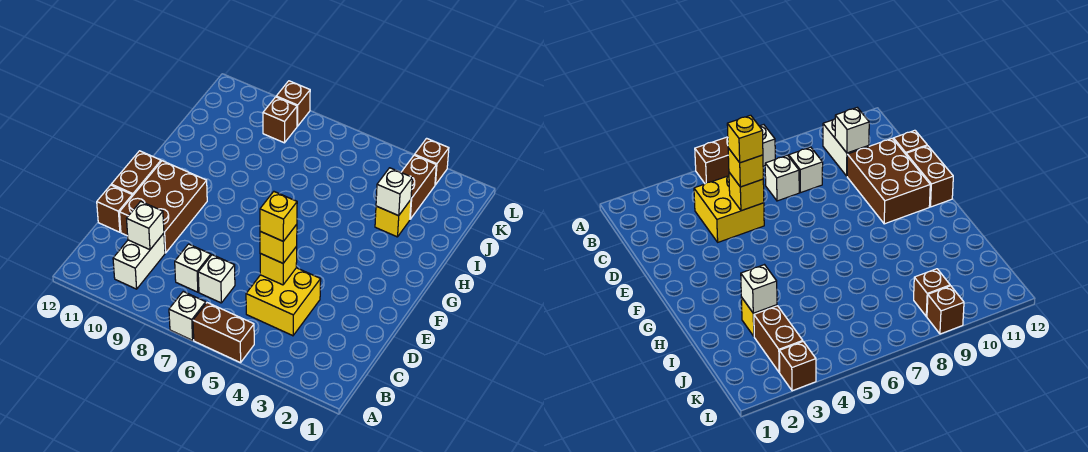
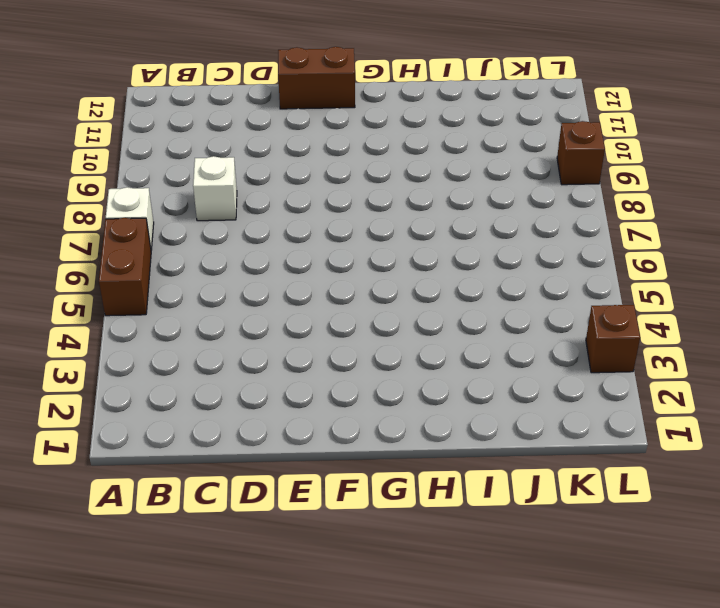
none -> white brick B10:C10 level 1
none -> yellow brick C4:D5 level 1
none -> white brick C7 level 1

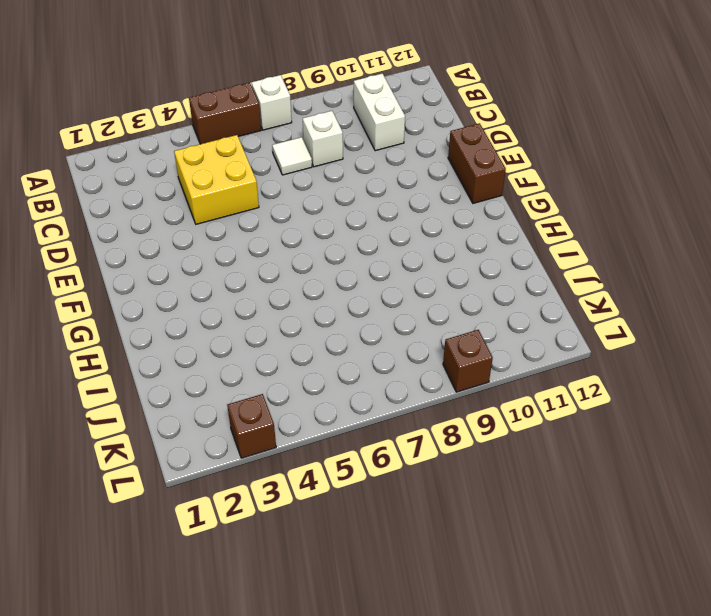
white tile C7 level 1 -> white brick C7 level 1
none -> brown brick D10:F11 level 1
none -> brown brick D12 level 1
none -> yellow brick I3 level 1

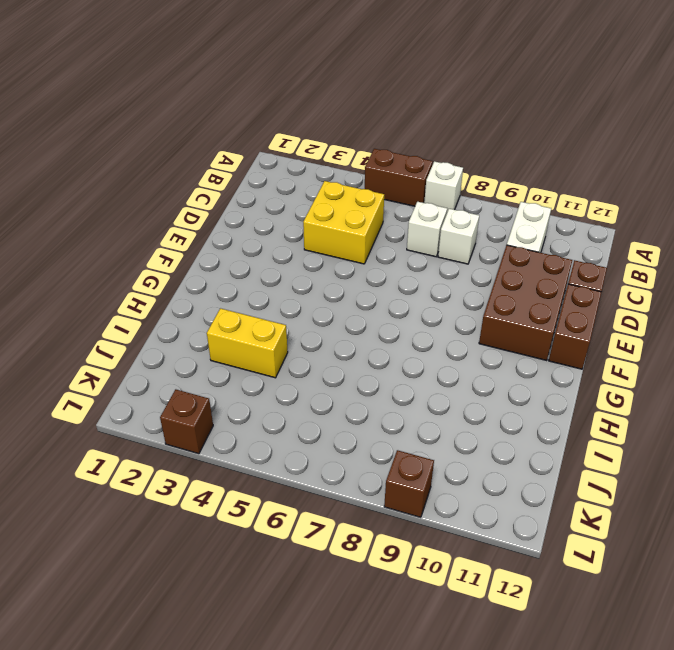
yellow brick I3:I4 level 1 -> yellow brick I3 level 1
none -> brown brick J3:K3 level 1
none -> brown brick K9 level 1
none -> white brick C10 level 2

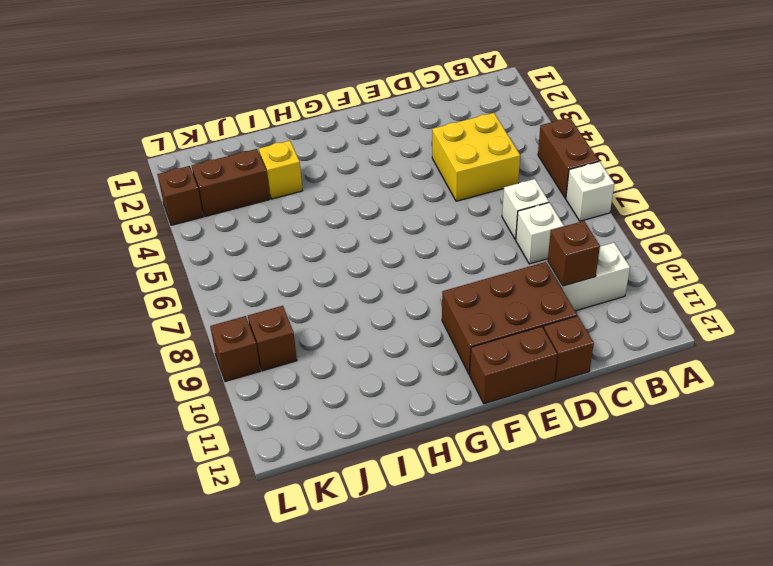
brown brick C10 level 2 -> white brick C10 level 2
none -> yellow brick D5 level 2
none -> white brick I3 level 2
none -> yellow brick D5 level 3

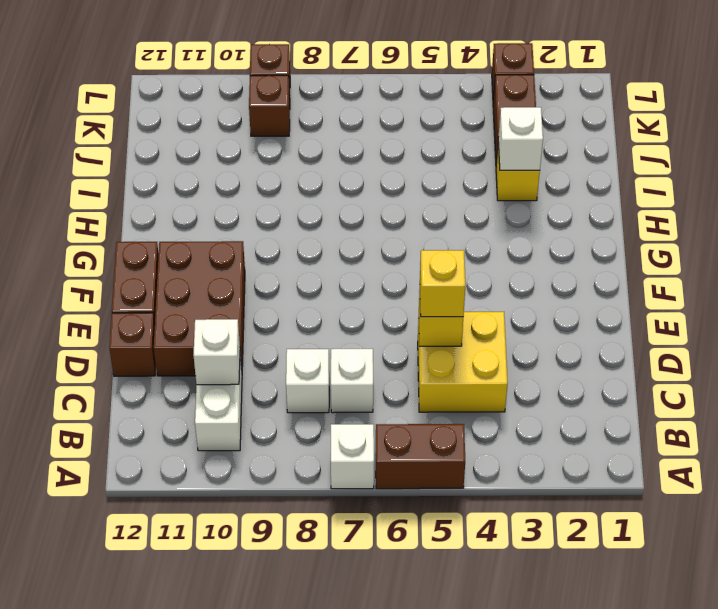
none -> yellow brick D5 level 4

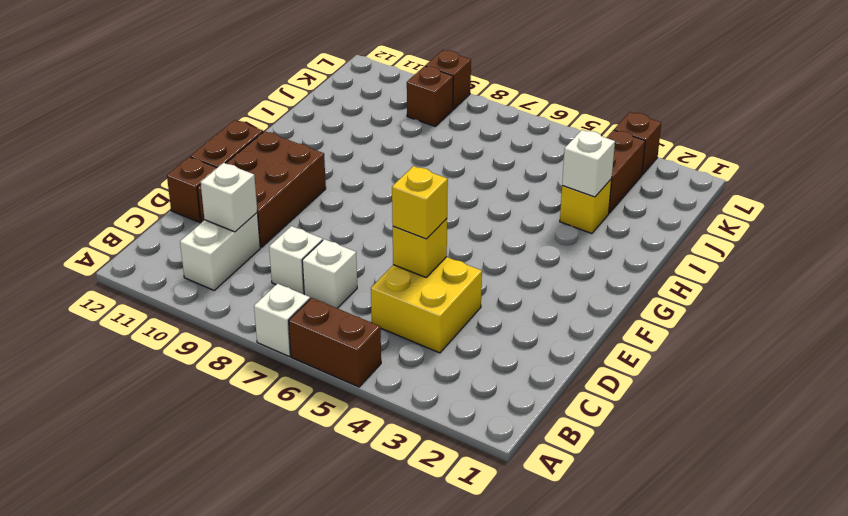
none -> yellow brick D5 level 4

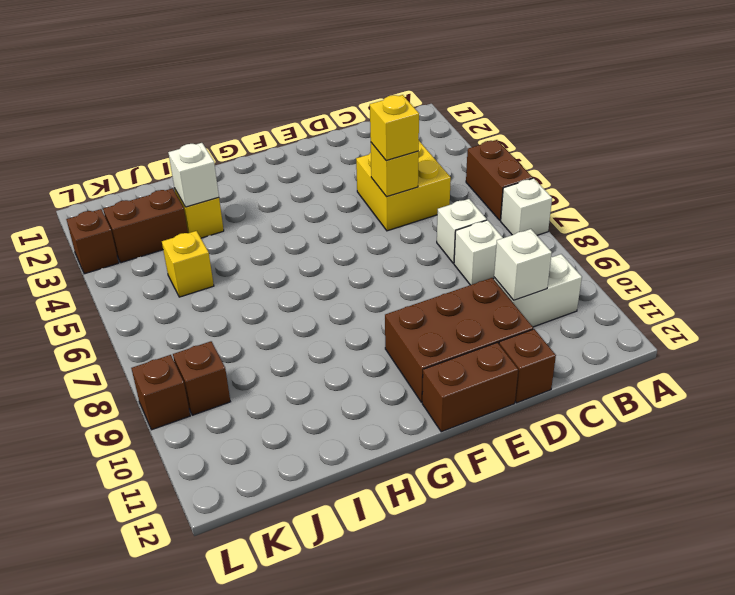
yellow brick J5 level 1 -> yellow brick D5 level 4

